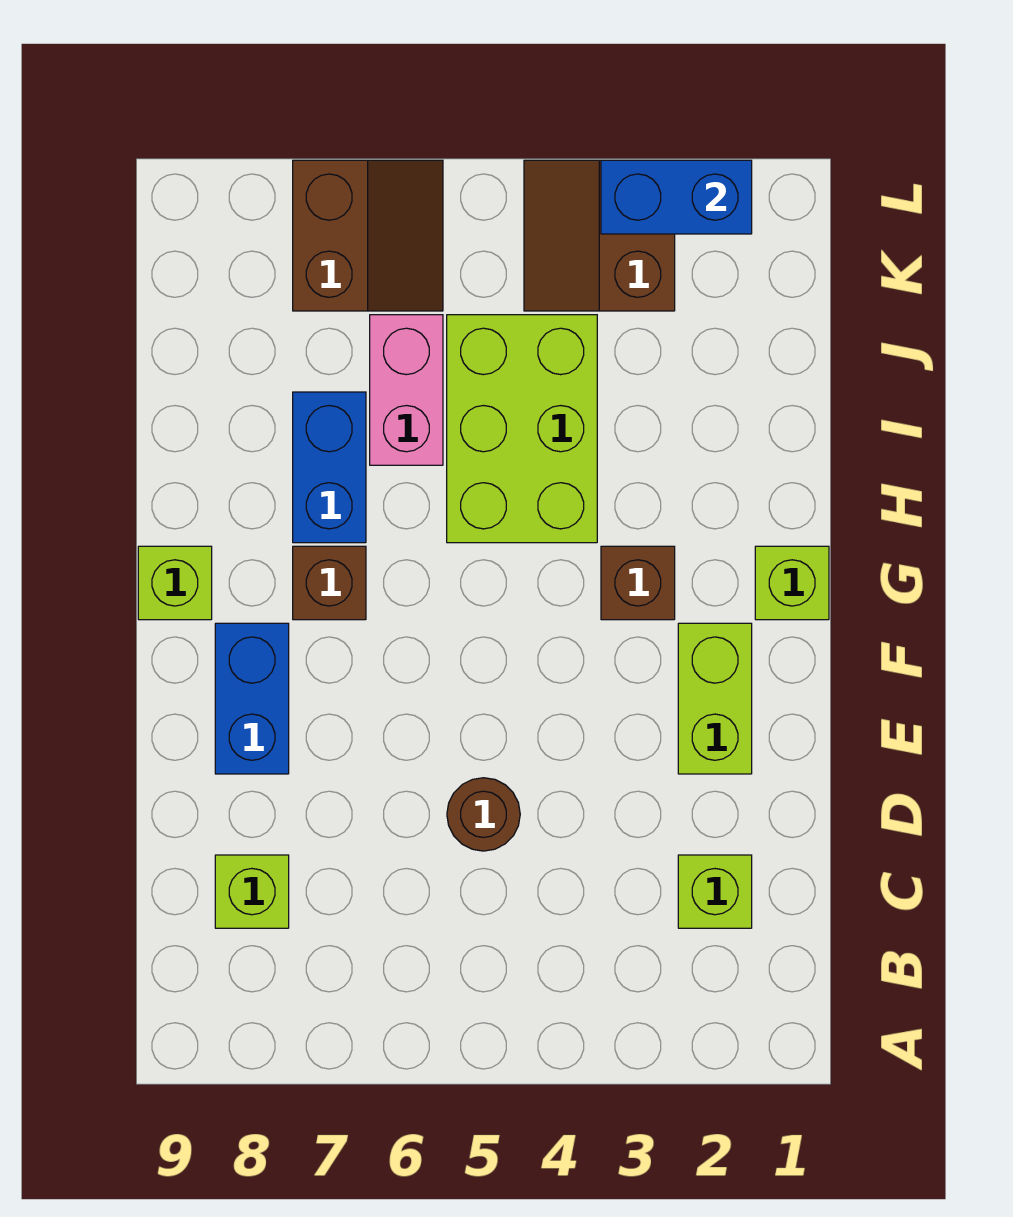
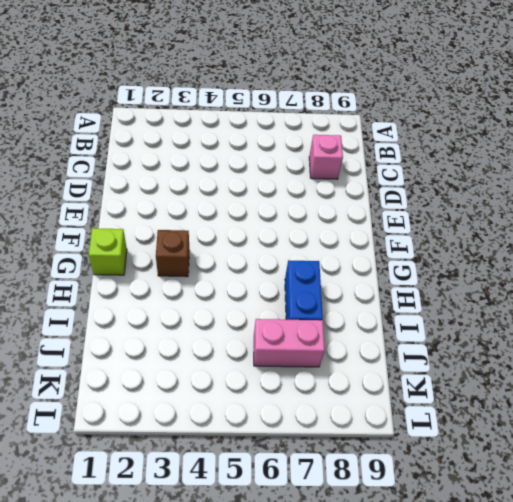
pink brick C8 level 1 -> lime brick C8 level 1
pink brick J6:J7 level 1 -> pink brick I6:J6 level 1
none -> lime brick C2 level 1
none -> brown round brick D5 level 1
none -> lime brick E2:F2 level 1

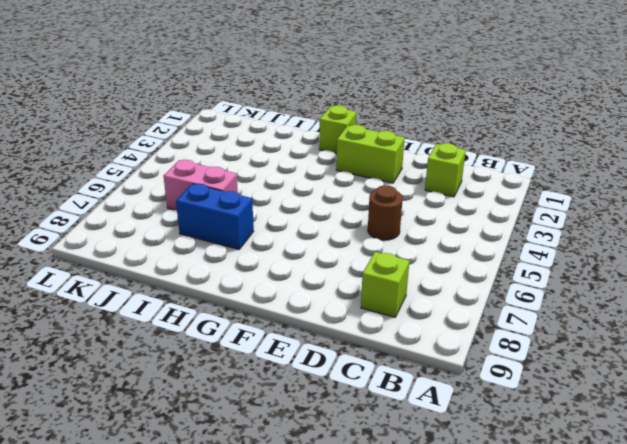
none -> blue brick E8:F8 level 1
none -> brown brick G3 level 1
none -> brown brick G7 level 1

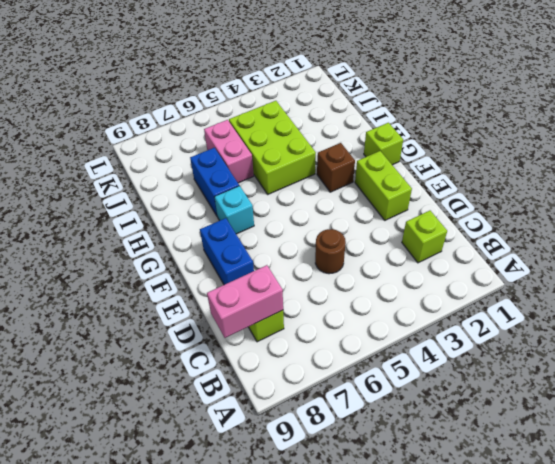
pink brick C8:C9 level 2 -> none
cyan brick G7 level 1 -> brown brick G7 level 1
none -> lime brick G9 level 1
none -> brown slope K3:L4 level 1 top 3
none -> brown slope K6:L7 level 1 top 7

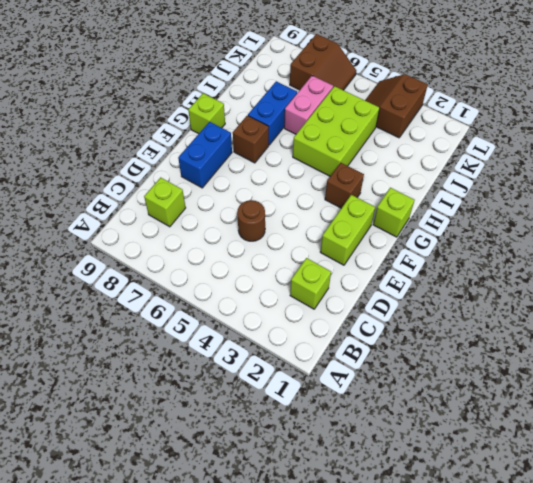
none -> blue brick L2:L3 level 2

